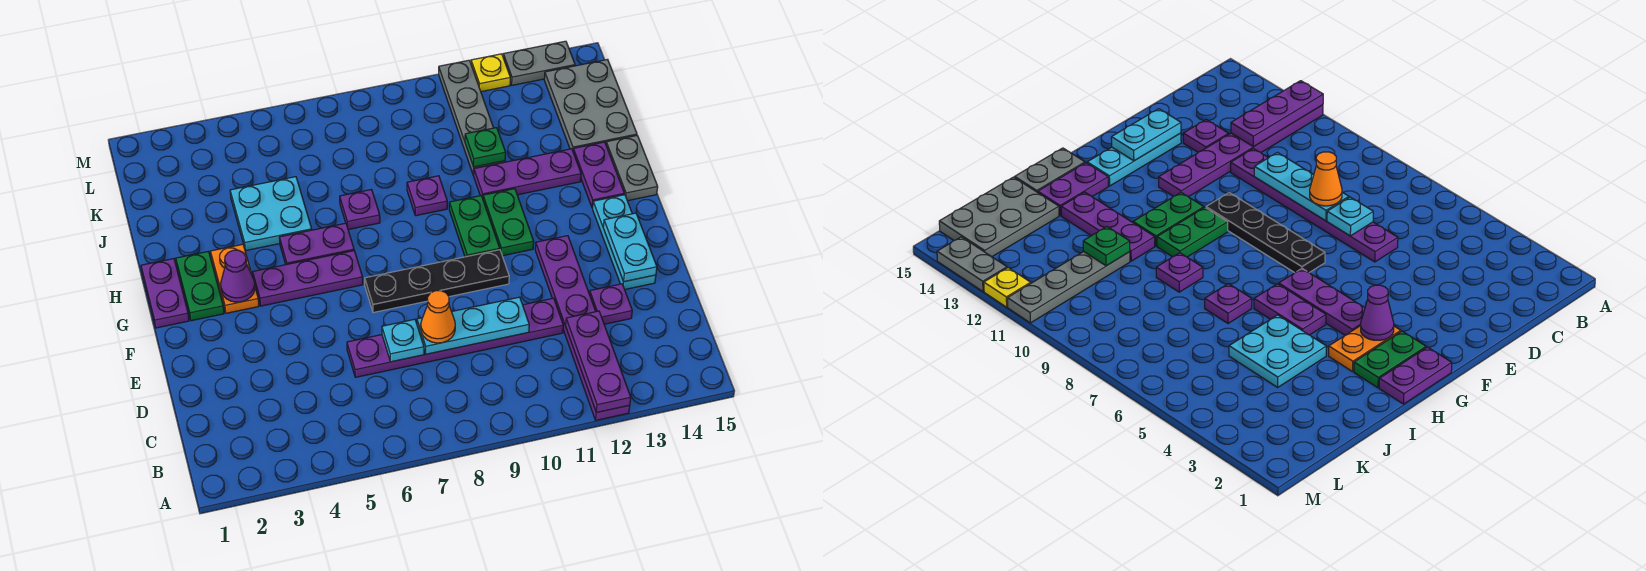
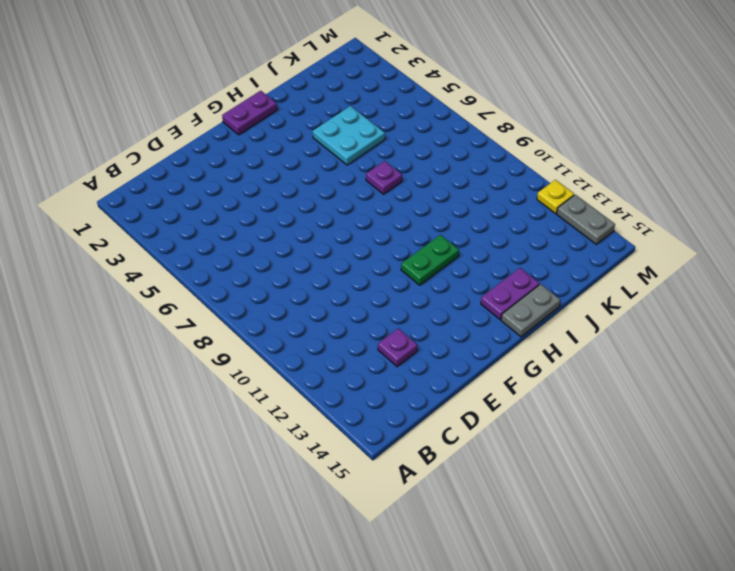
none -> purple plate A12:F12 level 1
none -> purple plate D6:D11 level 1
none -> cyan plate E14:G14 level 1

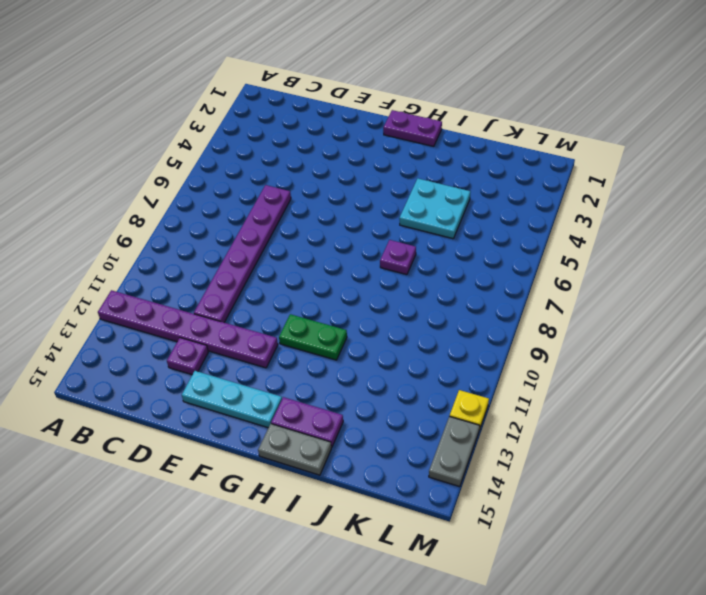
none -> black plate F7:F10 level 1
none -> green plate G2:H2 level 1
none -> orange plate G3:H3 level 1

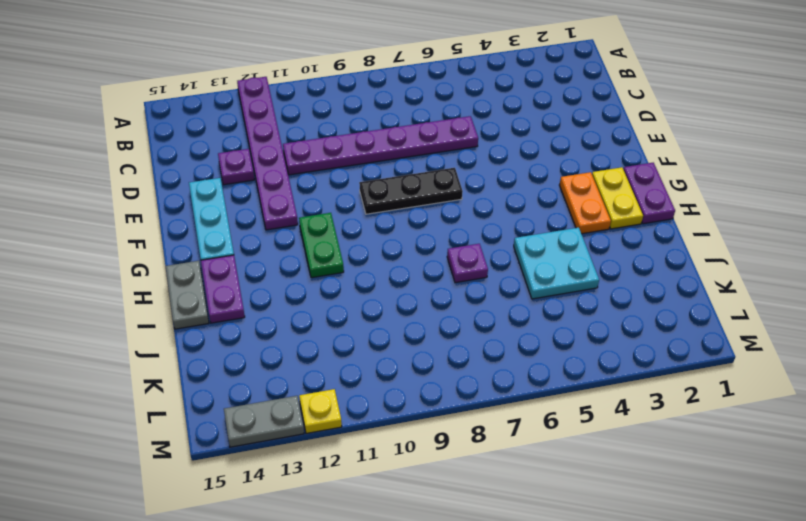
black plate F7:F9 level 1 -> black plate F7:F10 level 1
yellow plate G2:H2 level 1 -> green plate G2:H2 level 1
none -> purple plate G4:G6 level 1
none -> green plate G10:H10 level 1
none -> purple plate H5:H6 level 1

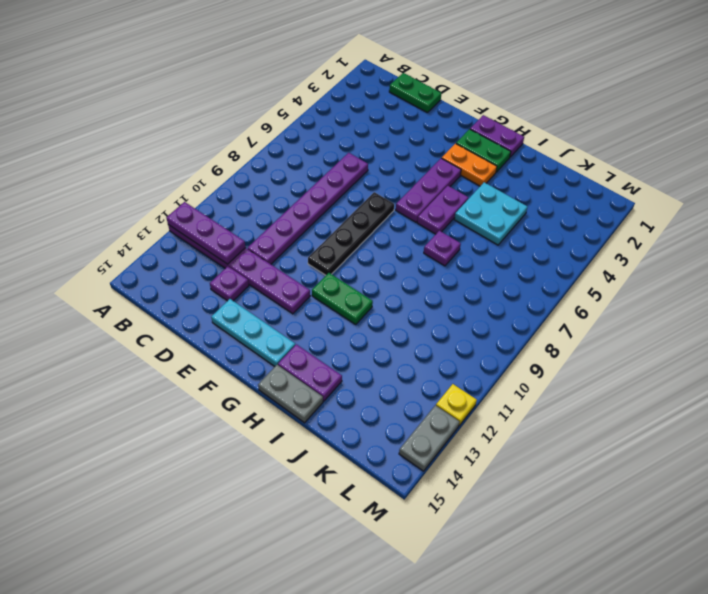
green plate C1:D1 level 1 -> green plate G10:H10 level 1
none -> purple plate I9 level 1
none -> purple plate I11:I13 level 1
none -> grey plate J11:M11 level 1

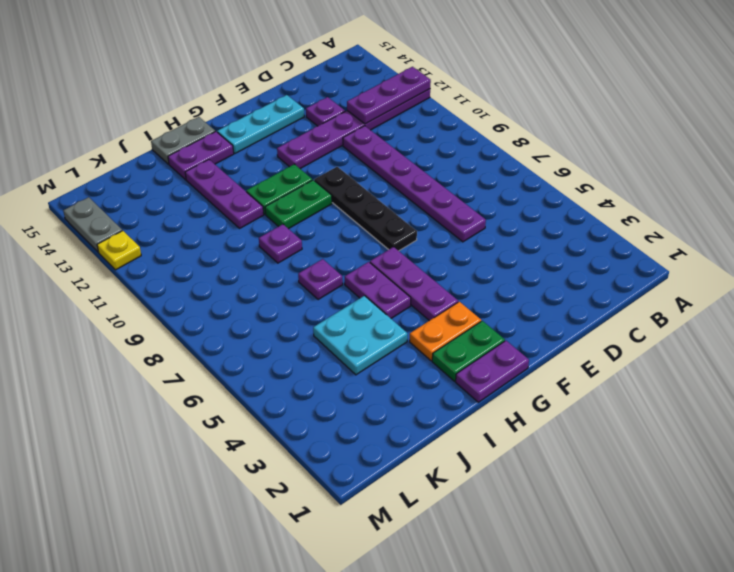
none -> grey plate J11:M11 level 1
none -> grey plate J14:L15 level 1
none -> cyan plate D7 level 2

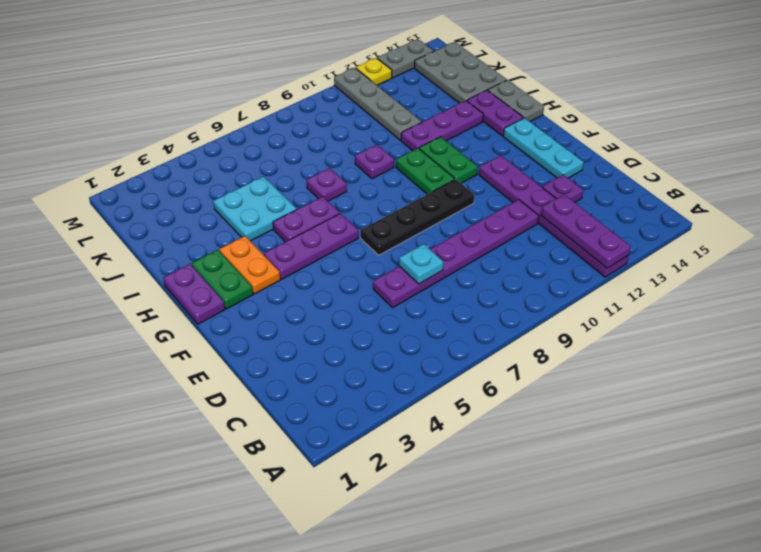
none -> cyan plate D8:D10 level 2
none -> cyan plate E14:F14 level 2
none -> purple cone G3 level 2

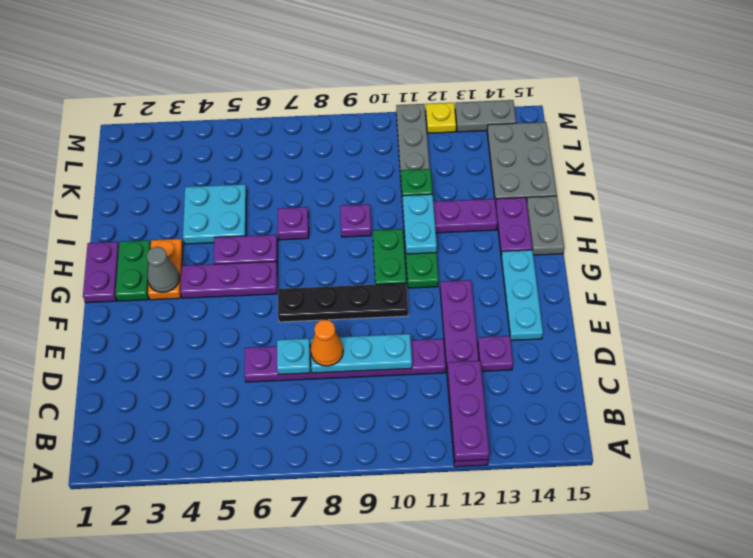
grey cone G3 level 2 -> purple cone G3 level 2
cyan plate H11:I11 level 2 -> cyan plate E14:F14 level 2

